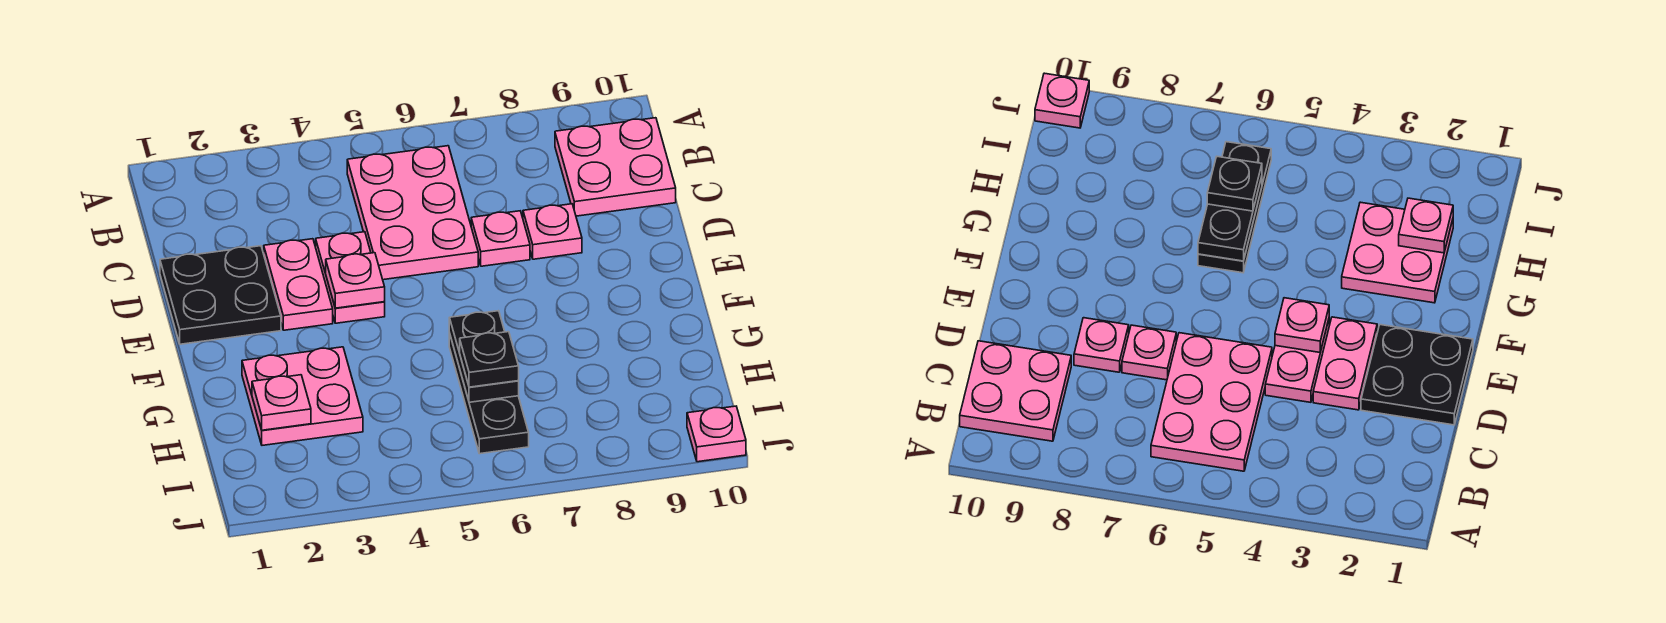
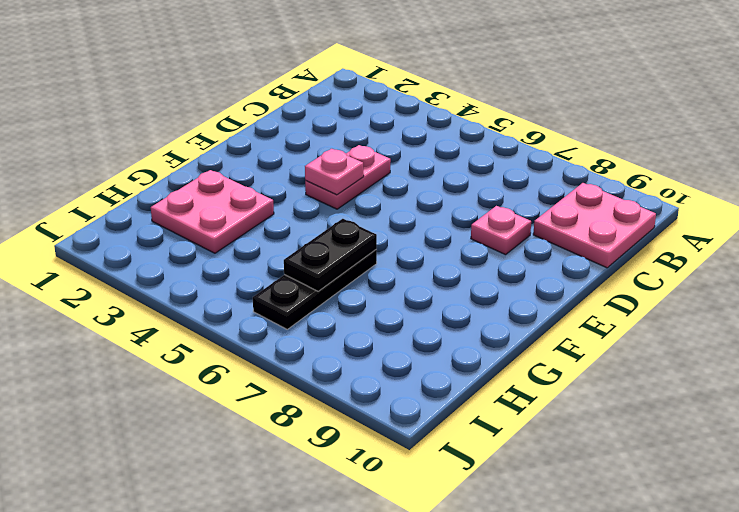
none -> pink plate B5:D6 level 1
none -> black plate D1:E2 level 1
none -> pink plate D3:E3 level 1

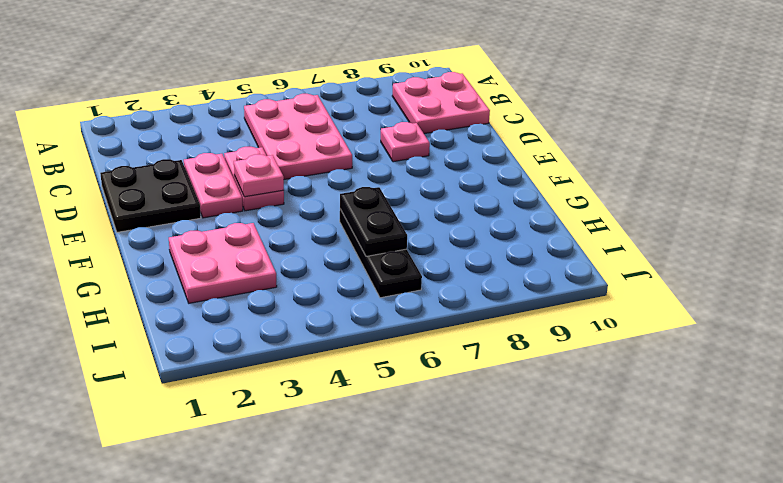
none -> pink plate D7 level 1
none -> pink plate J10 level 1
none -> pink plate H2 level 2

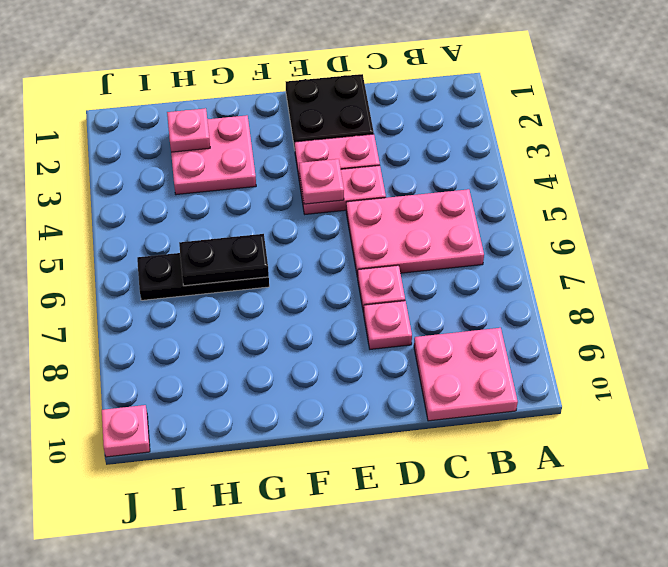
none -> black plate H6 level 3

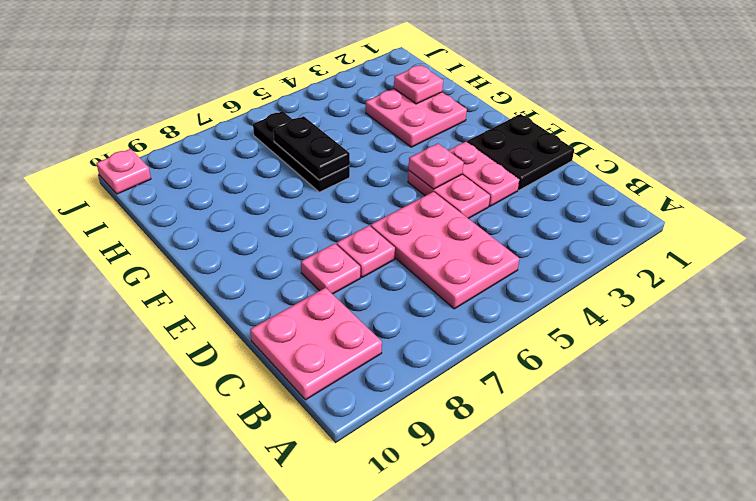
none -> black plate H6 level 3

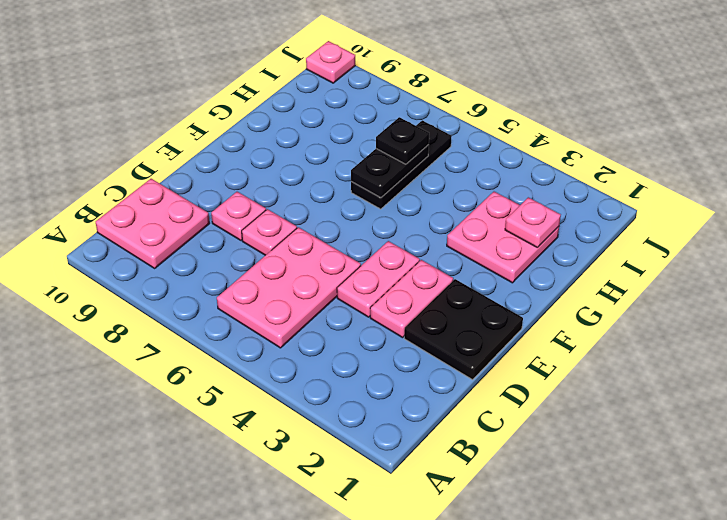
none -> pink plate E4 level 2

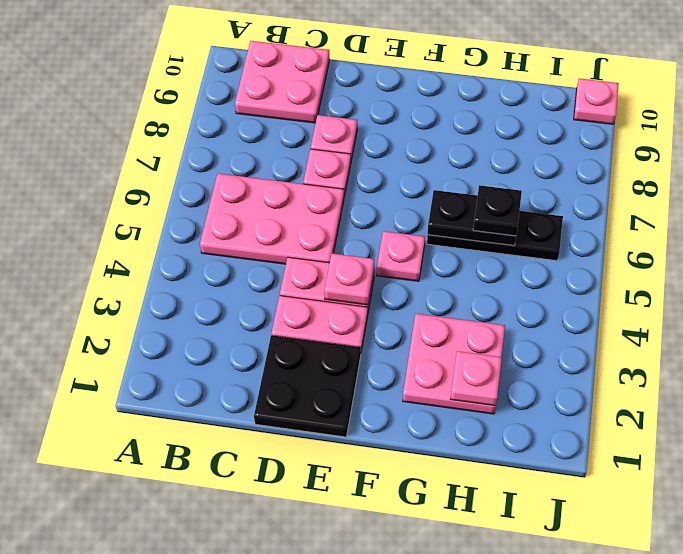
pink plate F5 level 1 -> none

